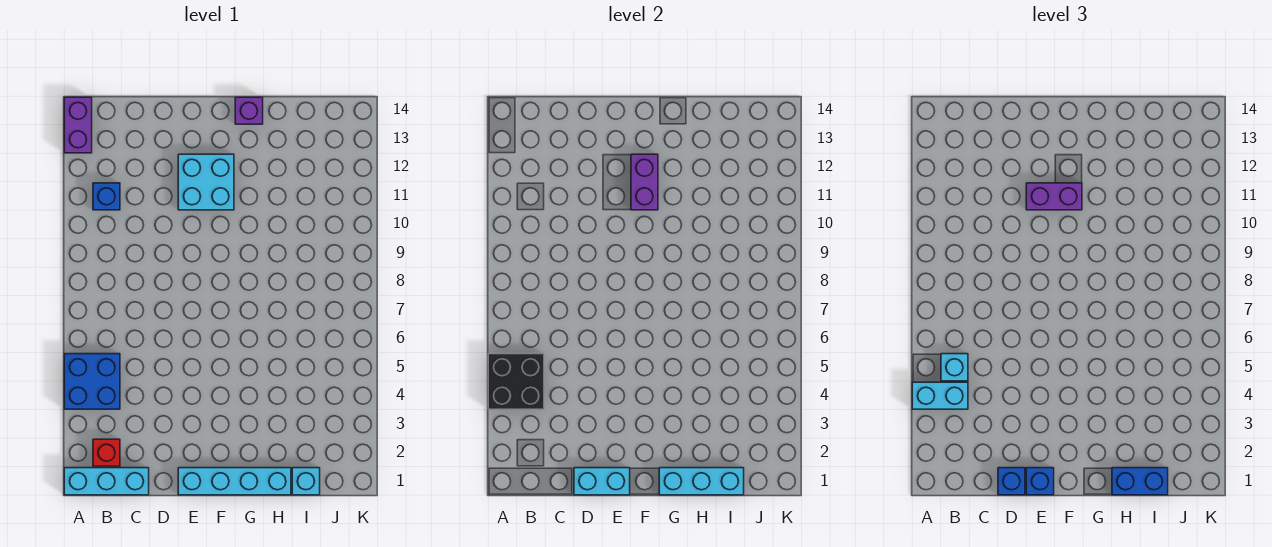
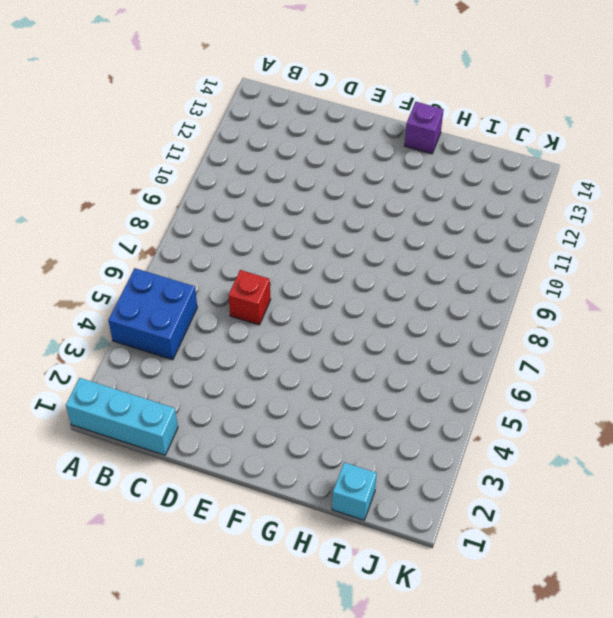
red brick D6 level 1 -> red brick B2 level 1
none -> purple brick A13:A14 level 1
none -> blue brick B11 level 1
none -> cyan brick E1:H1 level 1

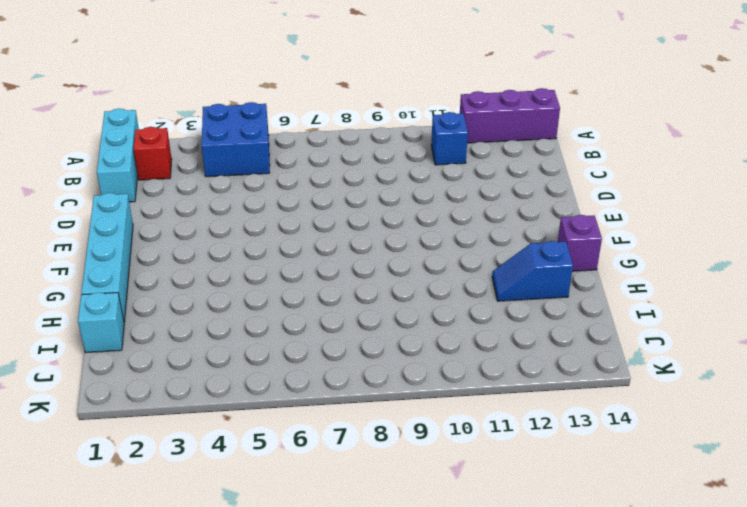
purple brick A12:A14 level 1 -> purple brick A13:A14 level 1
blue slope H12:H13 level 1 top 13 -> none
none -> cyan brick E11:F12 level 1
none -> black brick A4:B5 level 2
none -> cyan brick D1:E1 level 2

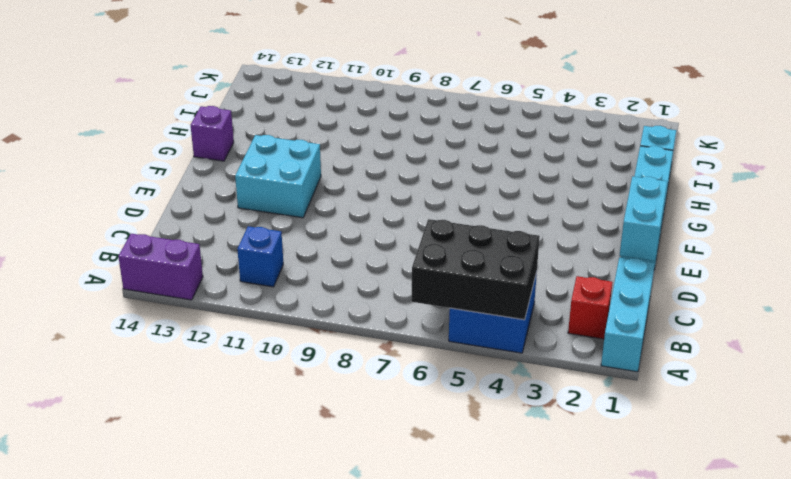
black brick A4:B6 level 2 -> black brick A4:B5 level 2
none -> purple brick F11:F12 level 2
none -> cyan brick G1:I1 level 2
none -> cyan brick A4:B4 level 3

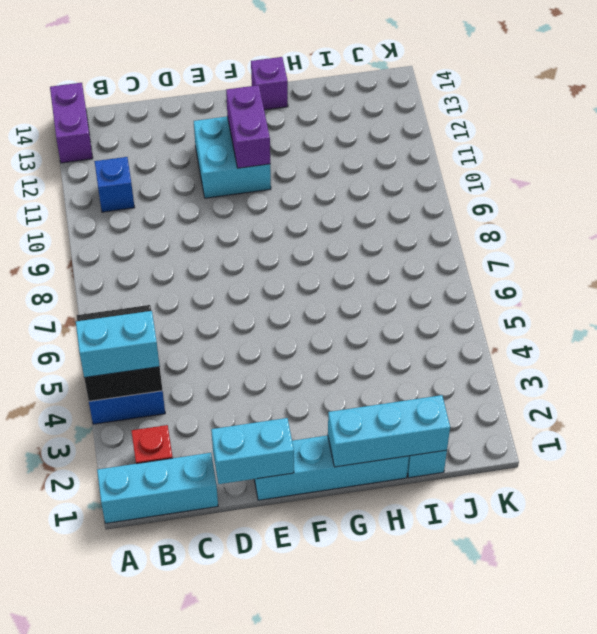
none -> cyan brick B5 level 3
none -> blue brick D1 level 3
none -> blue brick E1 level 3

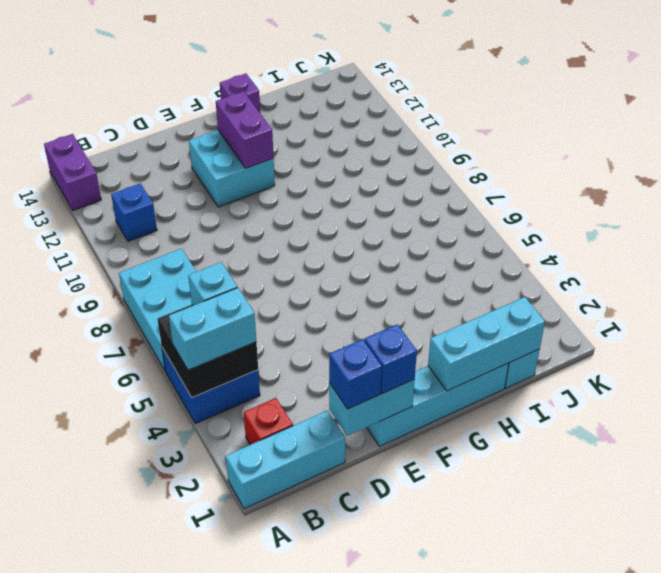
cyan brick A6:B8 level 1 -> none
none -> purple brick E11:F11 level 3
none -> blue brick H1:I1 level 3

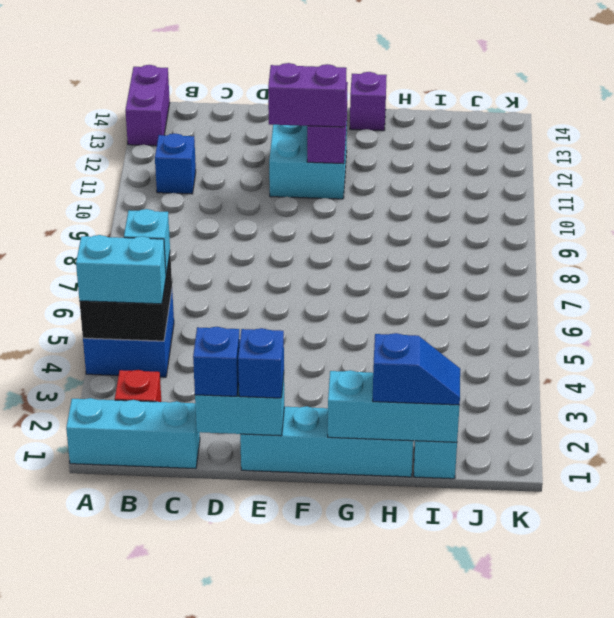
blue slope H1:I1 level 3 top H -> blue brick H1:I1 level 3

